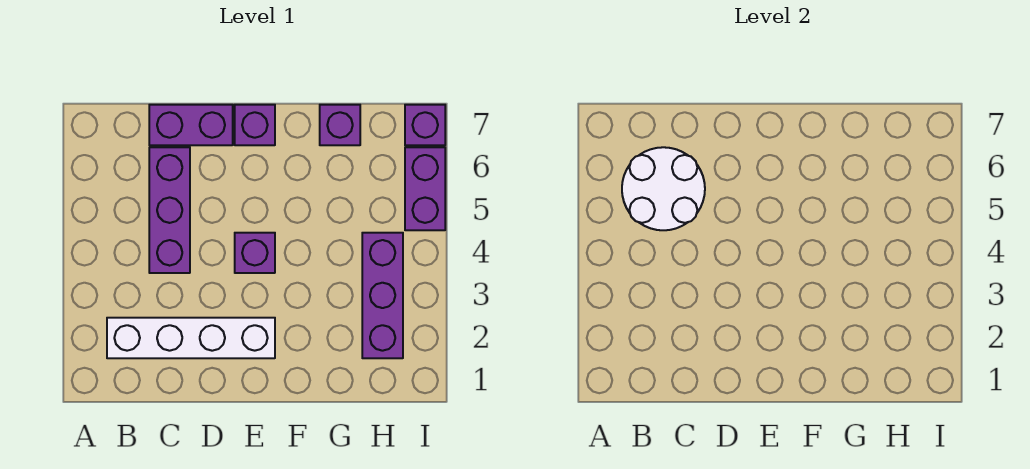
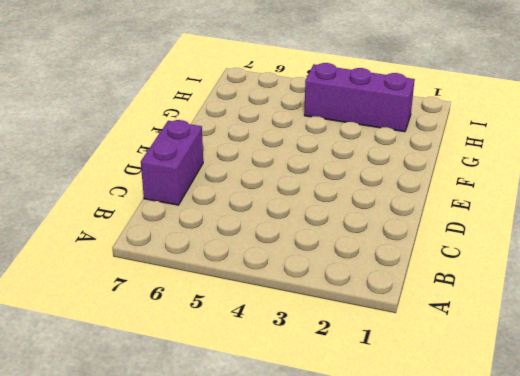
none -> white brick B2:E2 level 1
none -> purple brick C4:C6 level 1

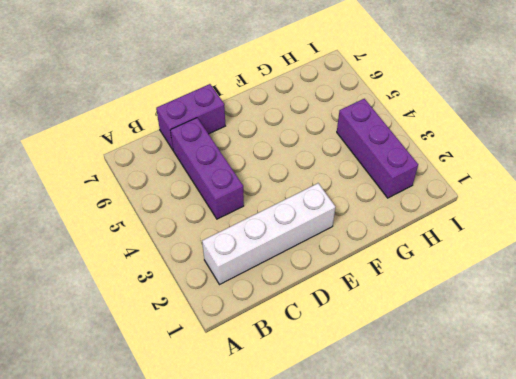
none -> purple brick E4 level 1
none -> purple brick E7 level 1

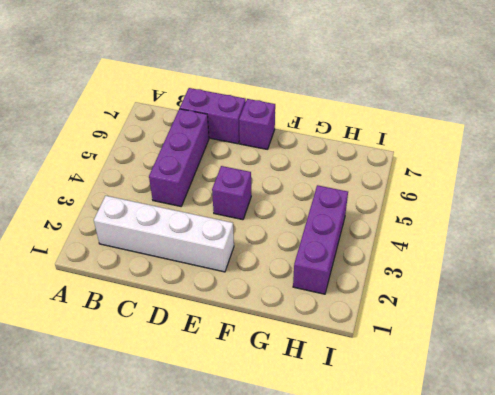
none -> purple brick G7 level 1
none -> purple brick I5:I6 level 1

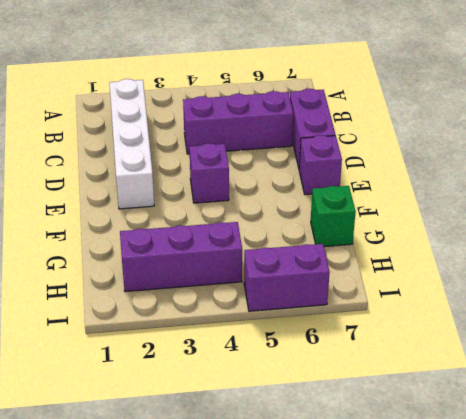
green brick G7 level 1 -> purple brick G7 level 1
none -> purple brick I7 level 1
none -> white round brick B5:C6 level 2

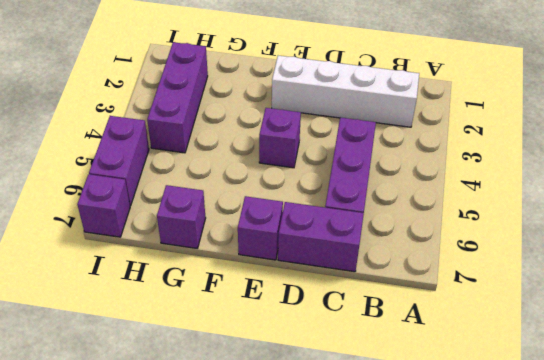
none -> white round brick B5:C6 level 2

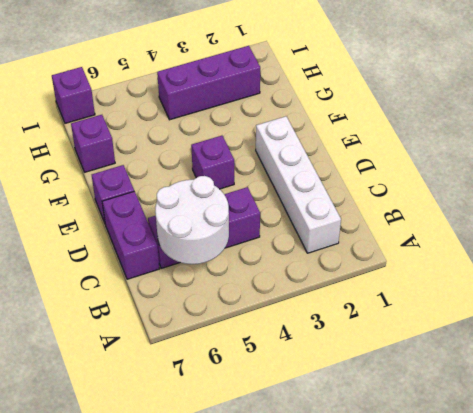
none -> purple brick I5:I6 level 1

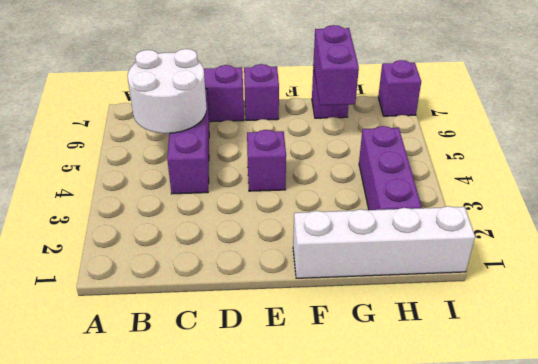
white brick F1:I1 level 1 -> white brick B2:E2 level 1
purple brick G6:G7 level 2 -> purple brick I5:I6 level 1

